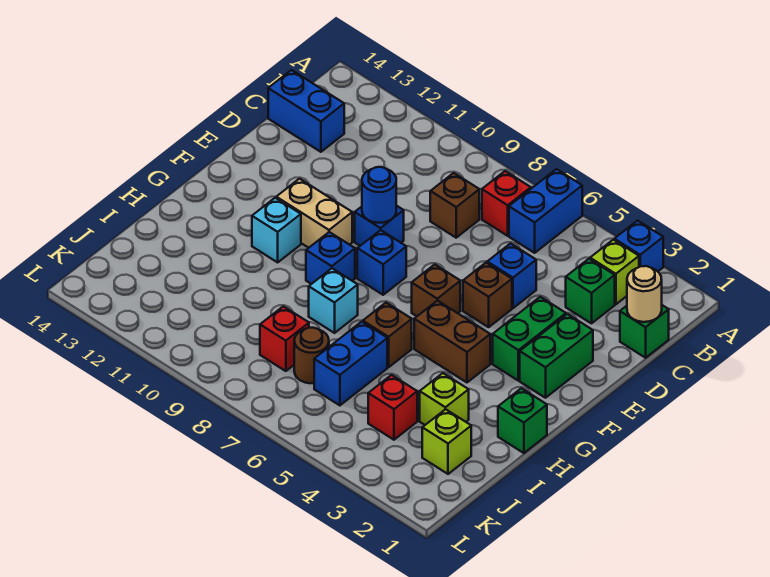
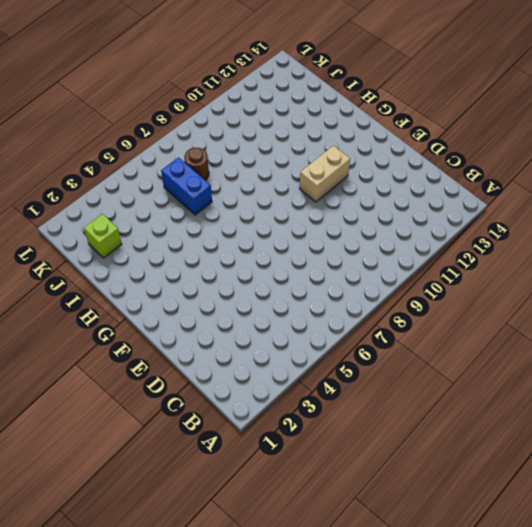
none -> blue brick A3 level 1
none -> blue brick A6:B6 level 1
none -> lime brick B3 level 1
none -> red brick B7 level 1

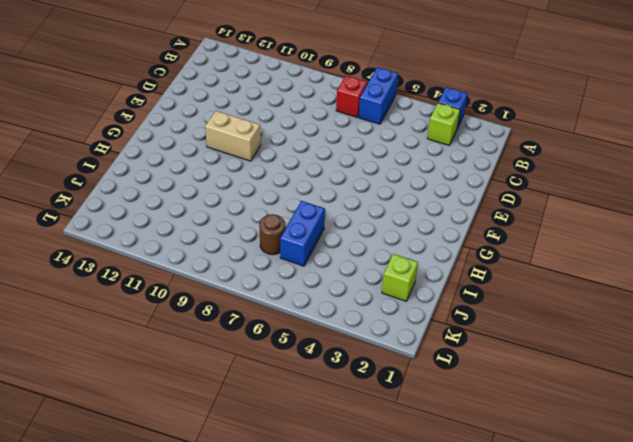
none -> green brick C1 level 1
none -> green brick C3 level 1
none -> brown brick C8 level 1
none -> blue brick C13:C14 level 1

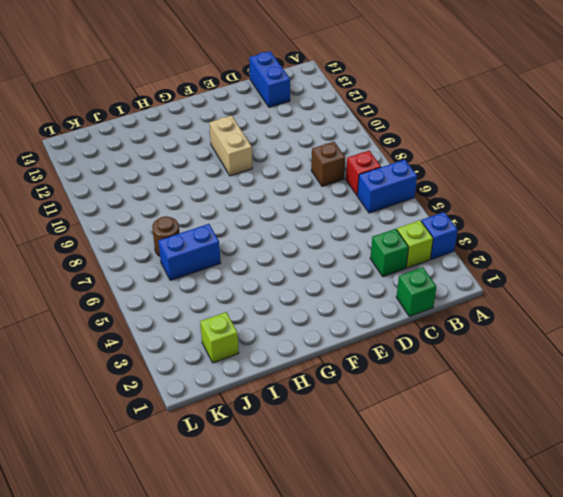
none -> blue brick D5 level 1
none -> green brick E2:F2 level 1
none -> green brick E3:F3 level 1
none -> brown brick E5 level 1

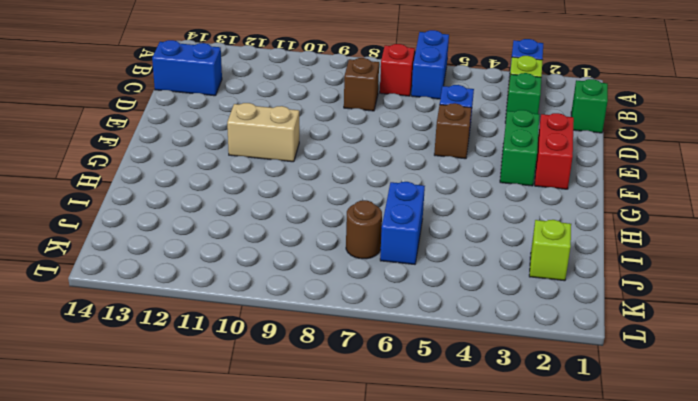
red brick E2:F2 level 1 -> green brick E2:F2 level 1
none -> blue brick E9 level 1
none -> brown brick F6 level 1
none -> blue brick F8 level 1
none -> brown brick G4:G5 level 1

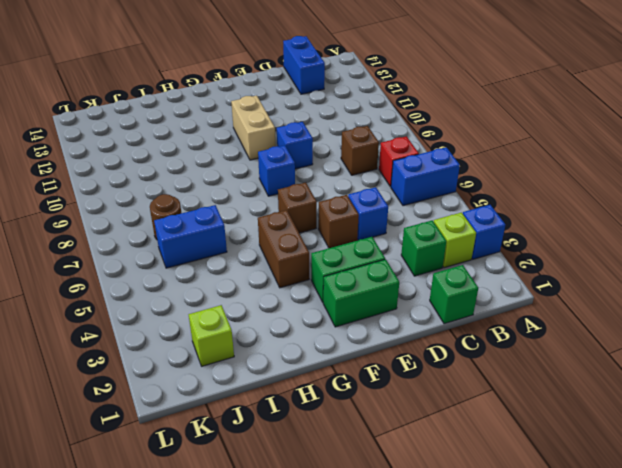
none -> blue brick G9 level 1
none -> cyan brick G11 level 1
none -> green brick H1 level 1
none -> brown brick H6 level 1

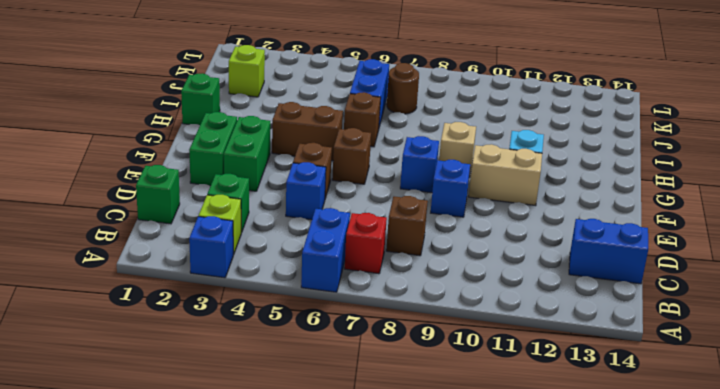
tan brick G9 level 1 -> blue brick G9 level 1
none -> cyan brick H8 level 1
none -> lime brick I3 level 1
none -> red brick J4 level 1
none -> red brick J8 level 1

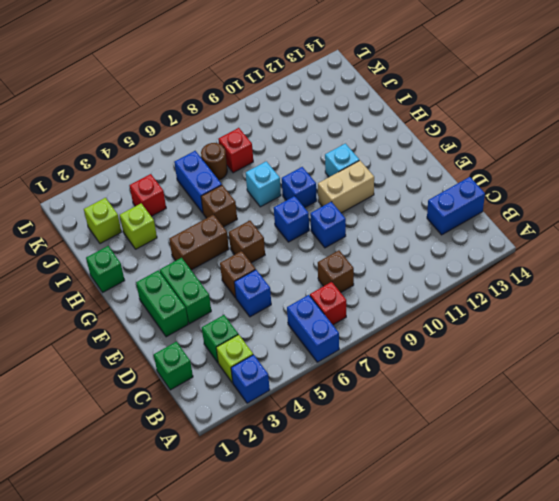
none -> tan round brick C1 level 2
none -> blue round brick E9 level 2

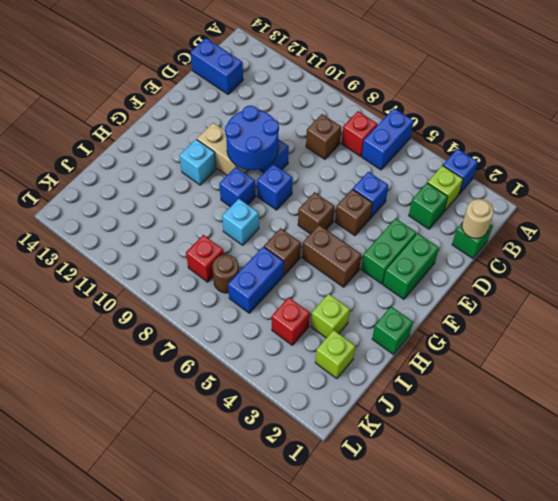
blue round brick E9:F10 level 2 -> blue round brick E9 level 2

